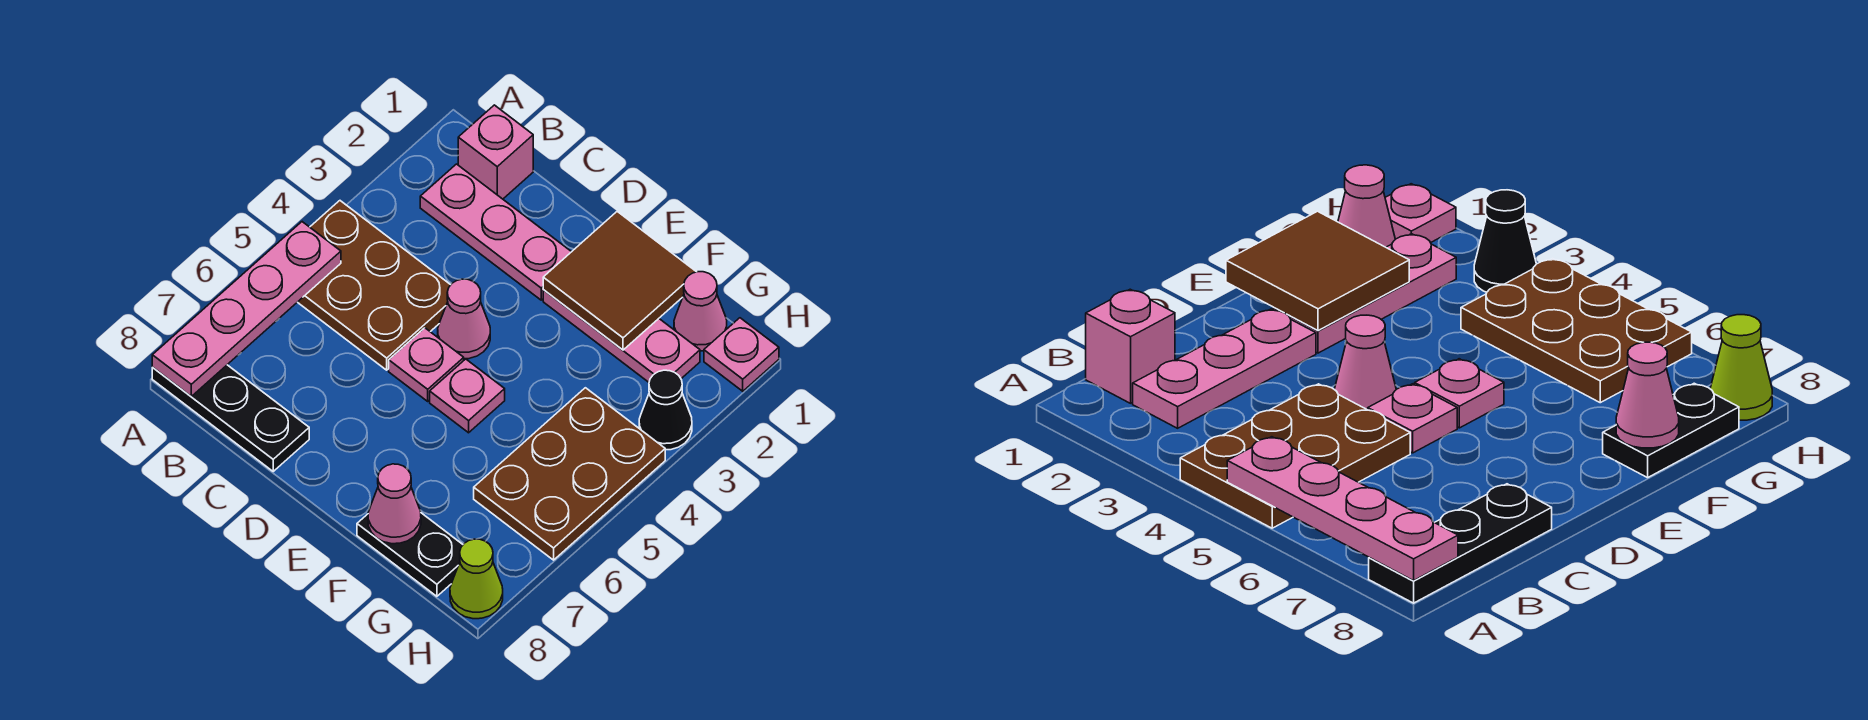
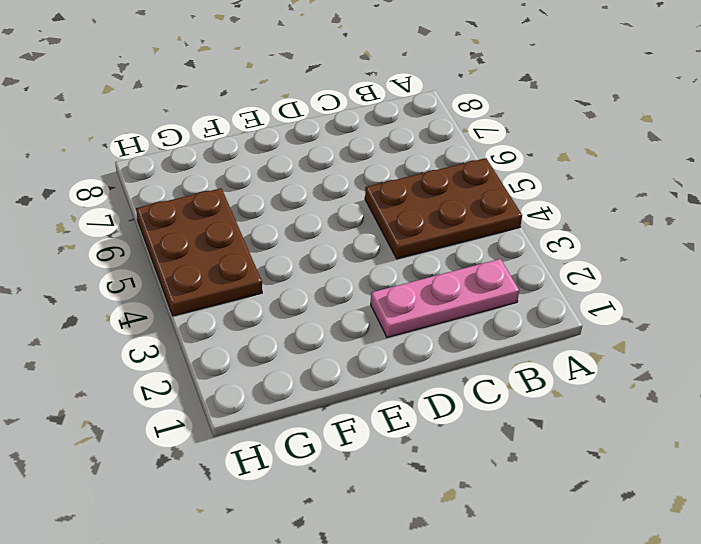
none -> black plate A8:C8 level 1
none -> pink brick B1 level 1
none -> pink cone D4 level 1

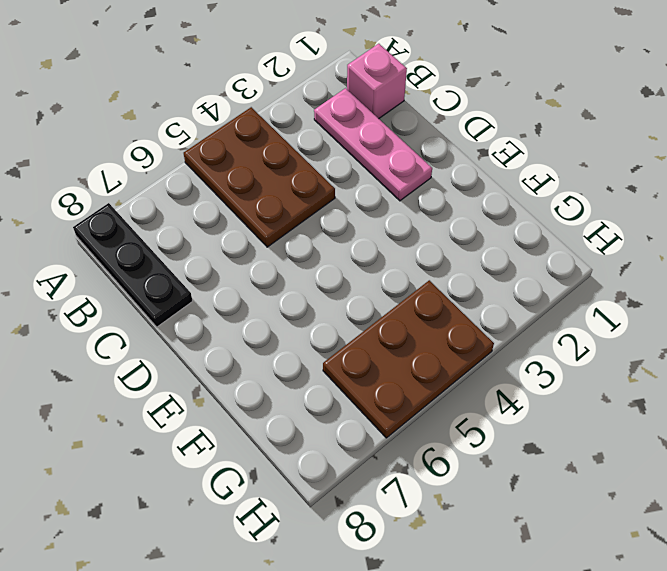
none -> pink cone D4 level 1
none -> pink plate D5 level 1
none -> pink plate E2:G2 level 1

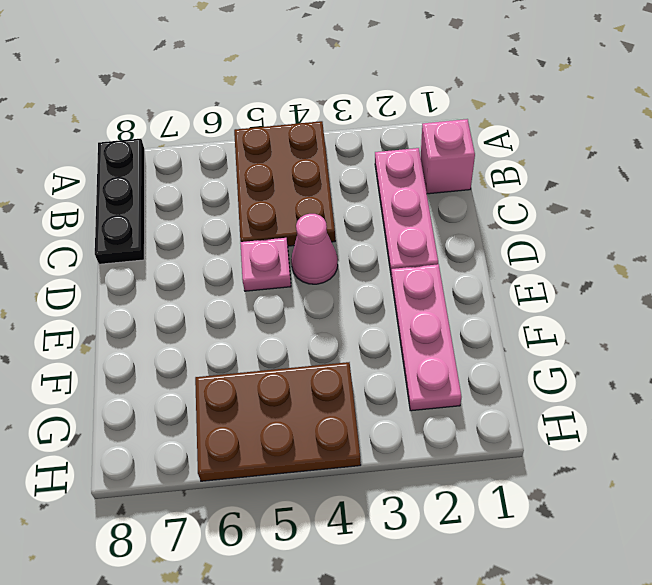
none -> pink plate E5 level 1
none -> black plate F8:G8 level 1
none -> pink cone G1 level 1

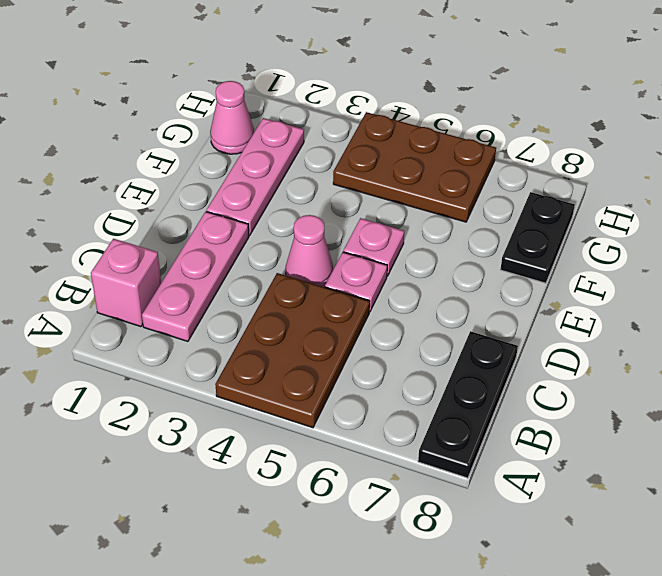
none -> pink plate H1 level 1
none -> black cone H3 level 1
none -> lime cone H8 level 1

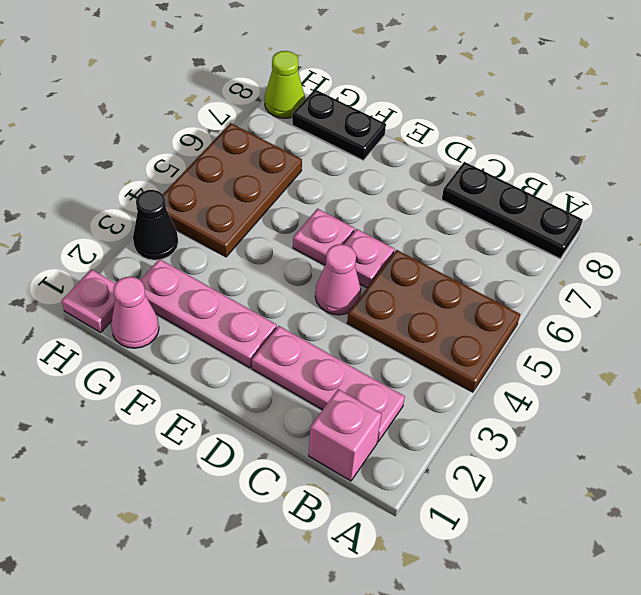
none -> pink plate A5:A8 level 2
none -> brown tile E1:F2 level 2
none -> pink cone F8 level 2

